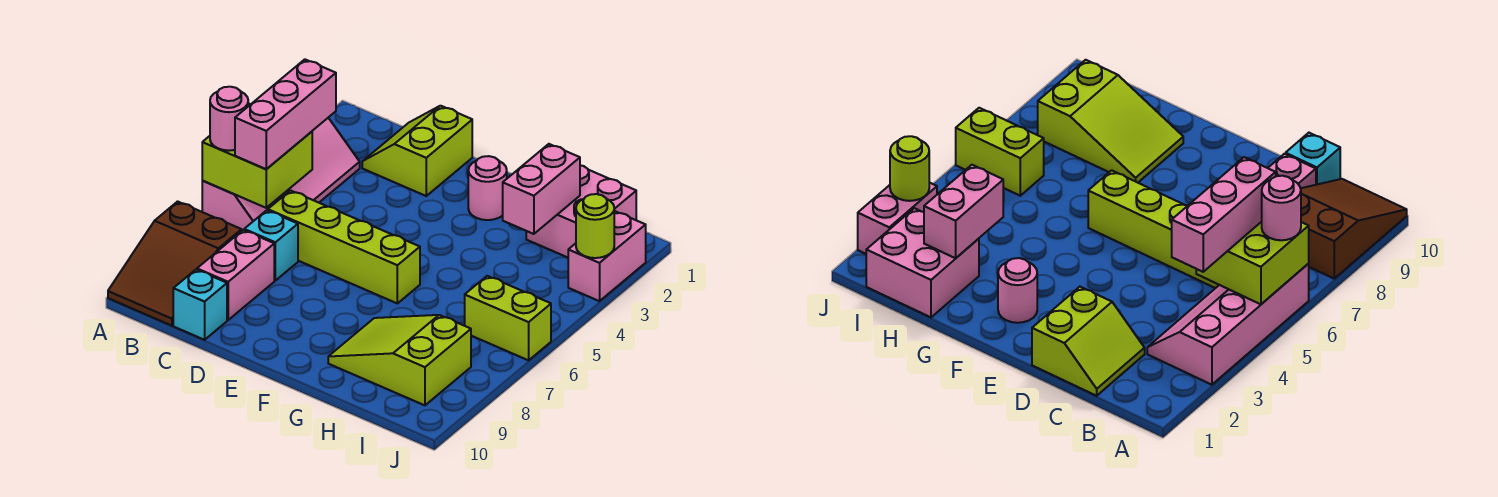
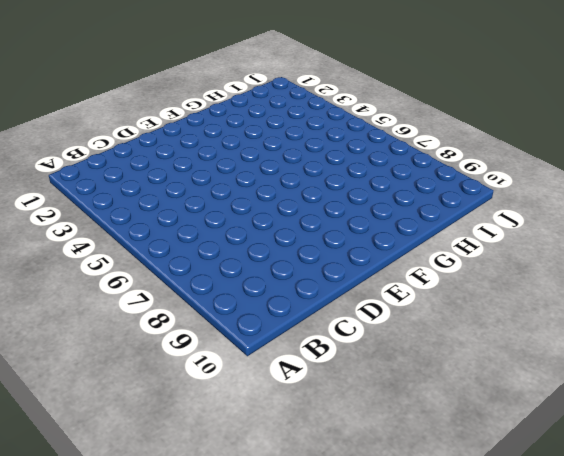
none -> pink slope A3:B6 level 1 top A
none -> brown slope A8:B10 level 1 top 8
none -> lime slope C1:D2 level 1 top D

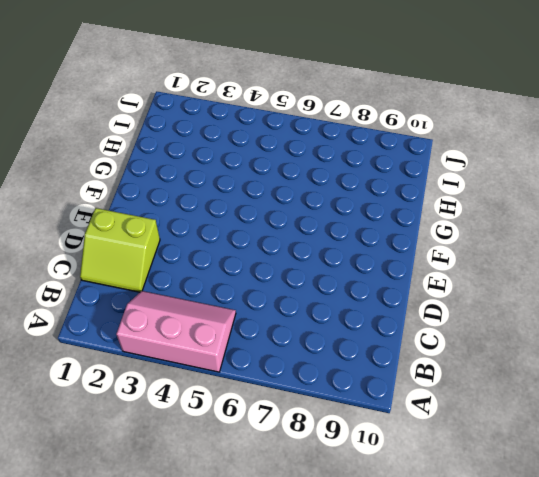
pink slope A3:B5 level 1 top A -> pink slope A3:B6 level 1 top A
none -> brown slope A8:B10 level 1 top 8
none -> lime brick C6:F6 level 1
none -> cyan brick C7 level 1

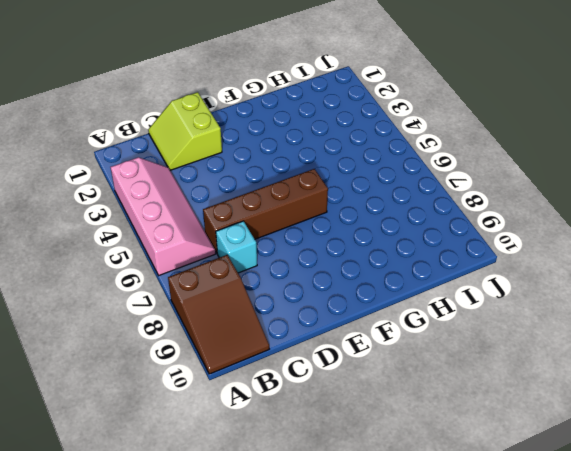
brown brick C6:F6 level 1 -> lime brick C6:F6 level 1
none -> pink brick C8:C9 level 1
none -> cyan brick C10 level 1
none -> pink round brick F2 level 1

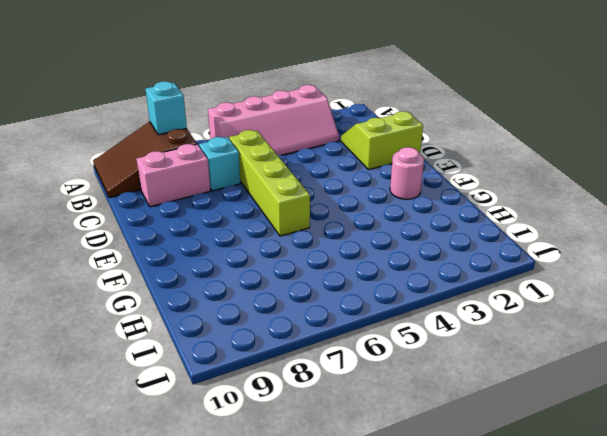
cyan brick A8 level 2 -> cyan brick C10 level 1
none -> lime slope G8:I9 level 1 top I
none -> pink brick H1:I2 level 1
none -> lime brick I6:J6 level 1

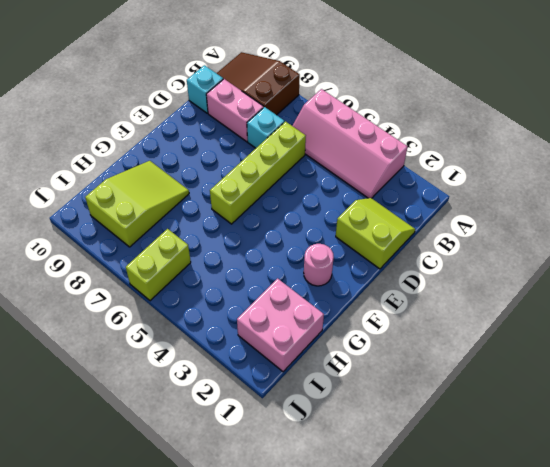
none -> pink brick J2:J3 level 1
none -> lime brick A5:B6 level 2
none -> pink brick H2:H3 level 2

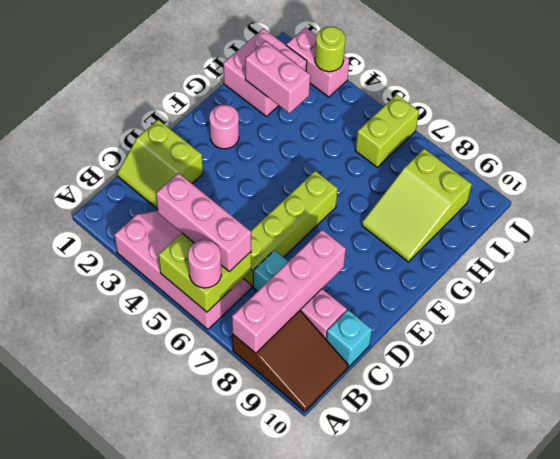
pink brick A8:D8 level 2 -> none

